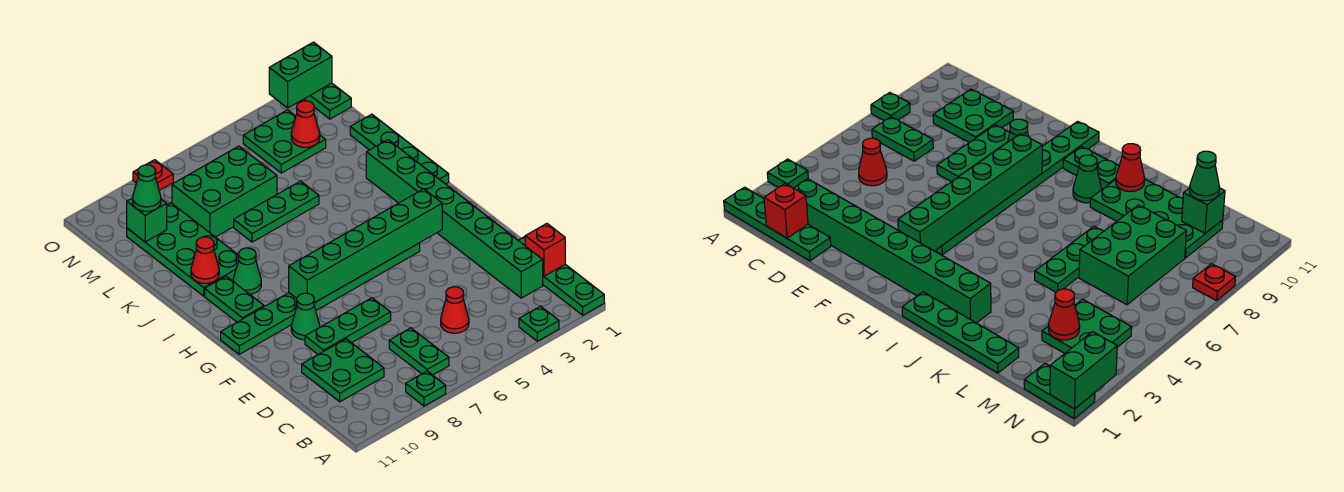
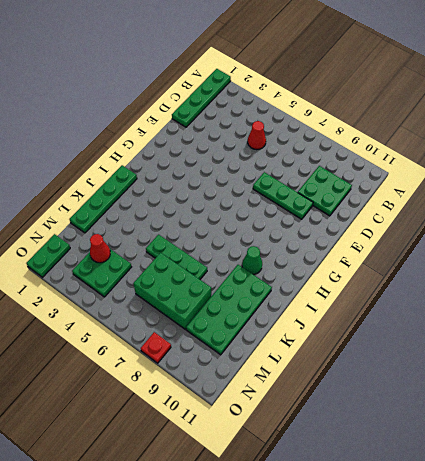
none -> green plate A3 level 1
none -> green plate A8 level 1
none -> green plate B7:C7 level 1

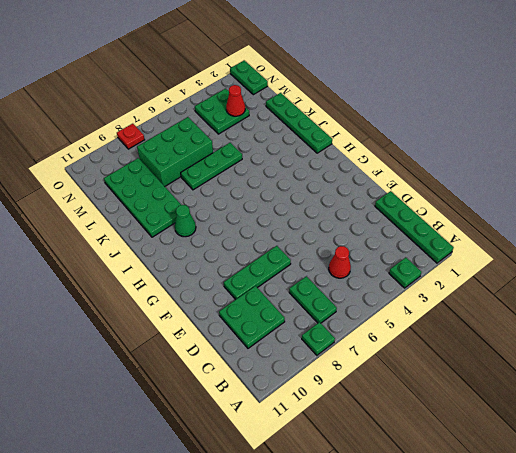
none -> green brick C2:J2 level 1
none -> green cone F9 level 1
none -> green plate G4:G11 level 1

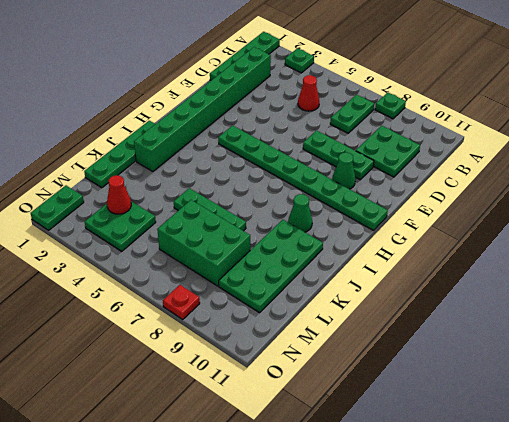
none -> green plate H10:I10 level 1
none -> red brick C1 level 2
none -> green brick G3:G8 level 2

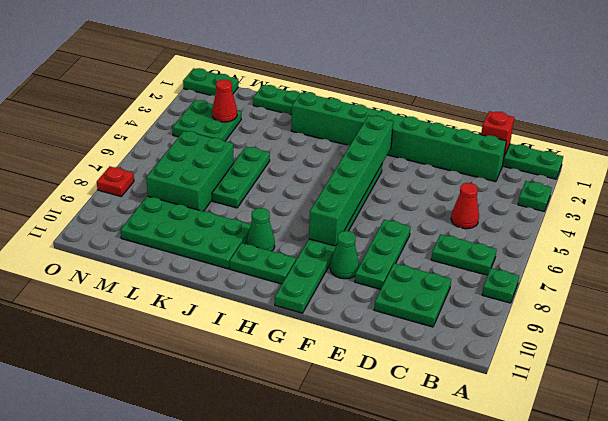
none -> red cone J10 level 2
none -> green brick M10 level 2
none -> green brick O1:O2 level 2

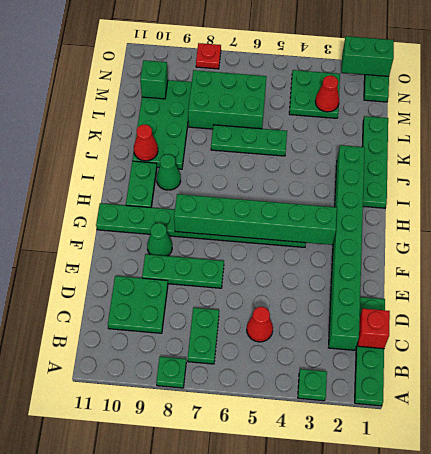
none -> green cone M10 level 3

